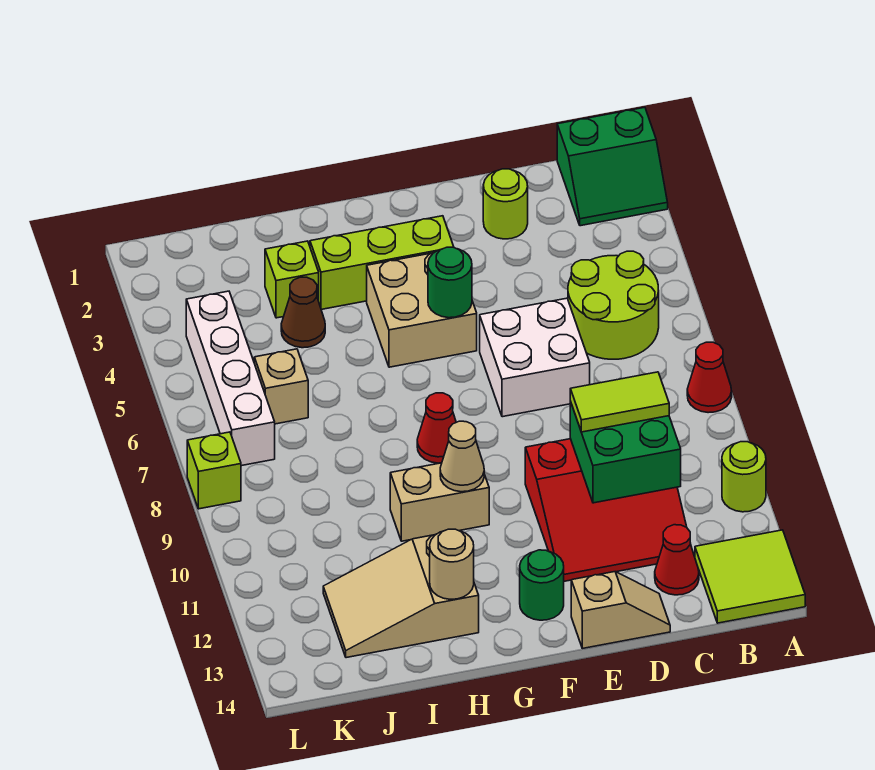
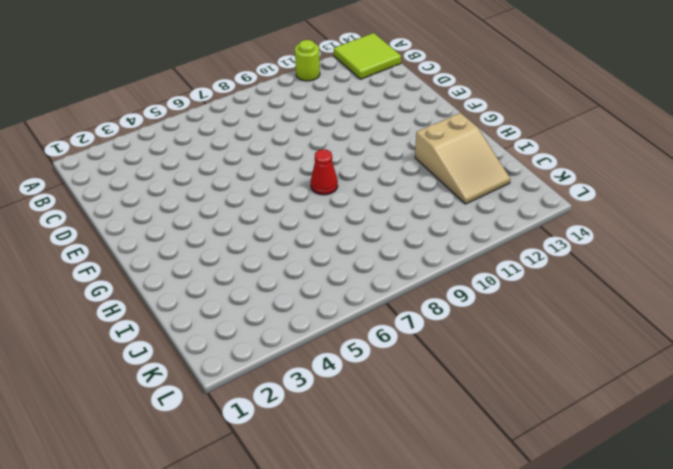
none -> green slope A1:B2 level 1 top 1
none -> red cone A8 level 1
none -> lime round brick B5:C6 level 1

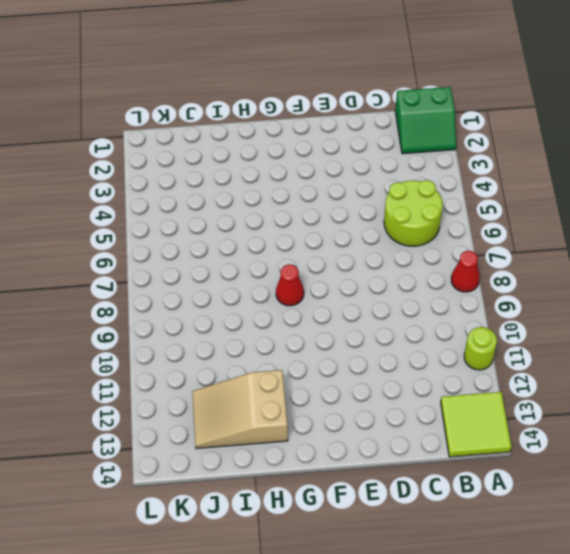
none -> red slope C10:E12 level 1 top 10
none -> red cone C13 level 1
none -> lime round brick D2 level 1

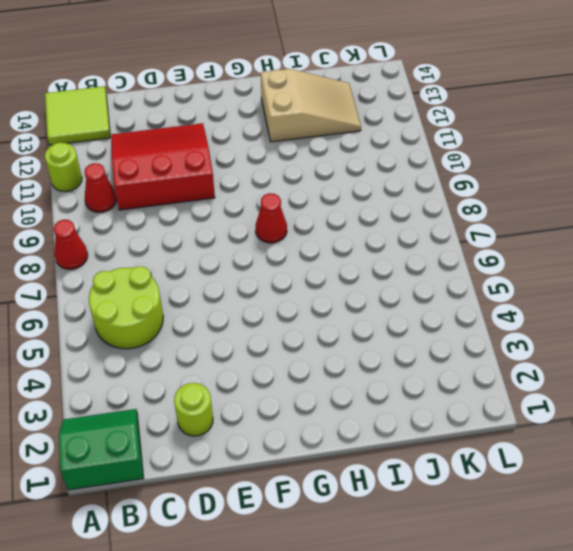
red cone B10 level 1 -> red cone C13 level 1
none -> white brick D6:E7 level 1
none -> tan slope D14:E14 level 1 top E
none -> lime brick F3:H3 level 1

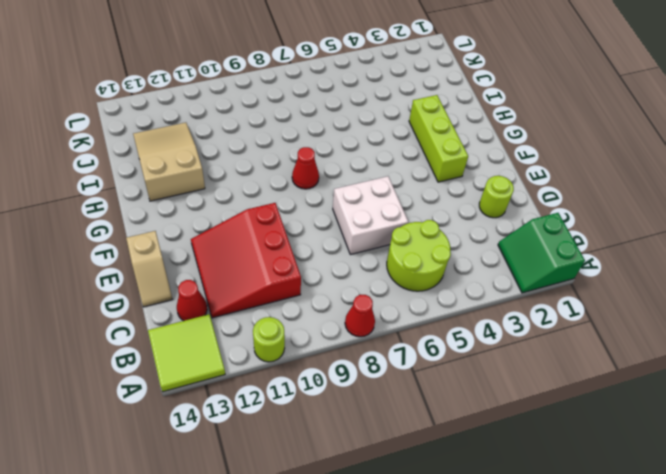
none -> tan brick F4:G5 level 1
none -> green round brick F13 level 1
none -> tan brick G10:H10 level 1

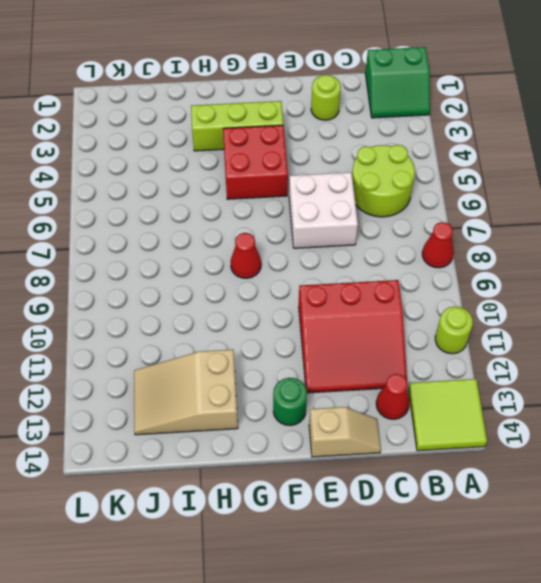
red brick F4:G5 level 1 -> tan brick F4:G5 level 1
none -> tan brick G10:H10 level 1
none -> lime brick I3 level 1
none -> brown cone I4 level 1

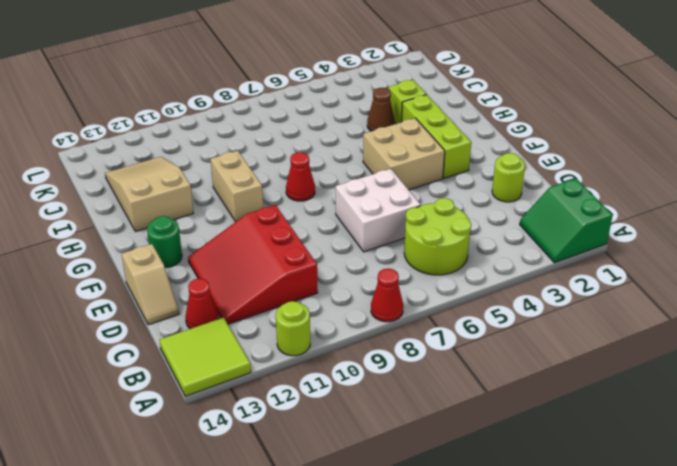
none -> tan brick J6 level 1
none -> white brick K4:K7 level 1
none -> lime brick L8 level 1

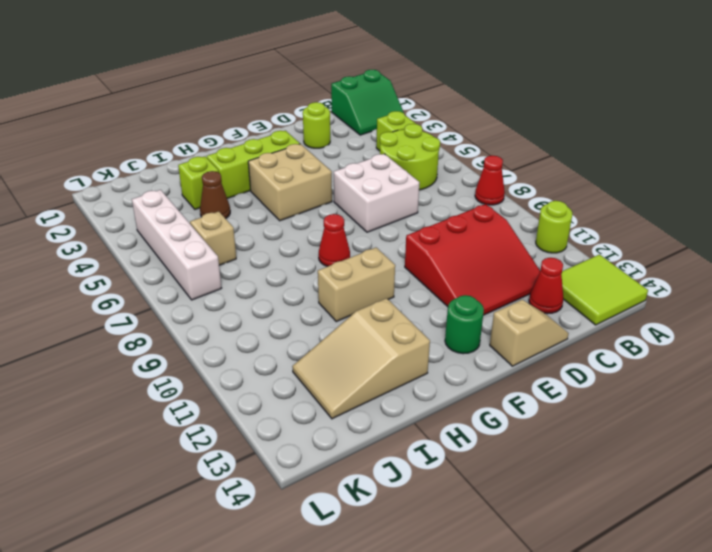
lime brick B4 level 1 -> lime brick L8 level 1
none -> green brick C10:D11 level 2
none -> green round brick F5 level 2
none -> tan cone G10 level 2

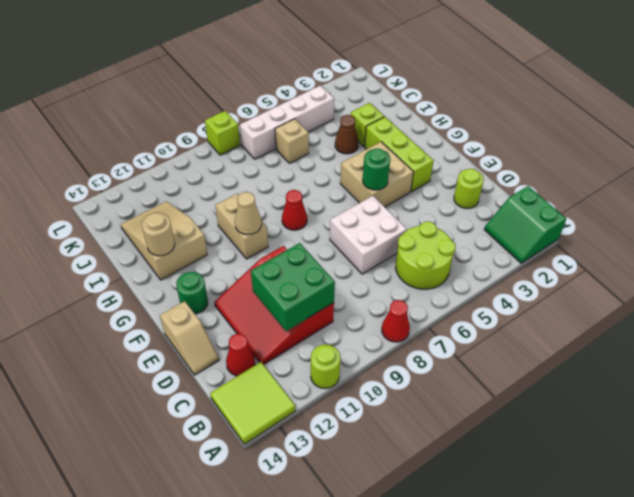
none -> lime tile C10:D10 level 3

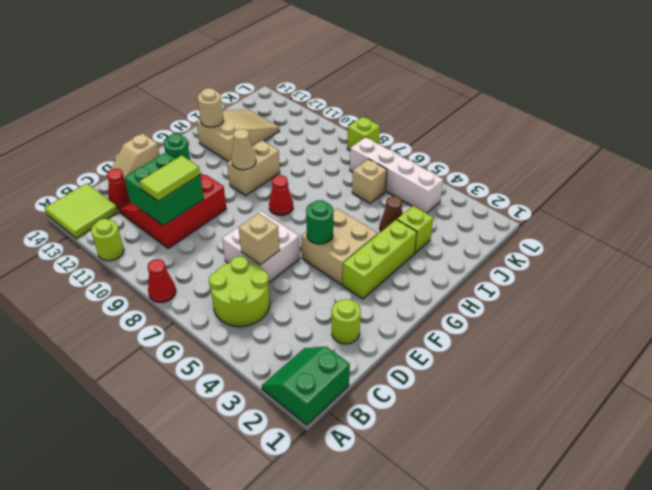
tan brick D6 level 2 -> none

